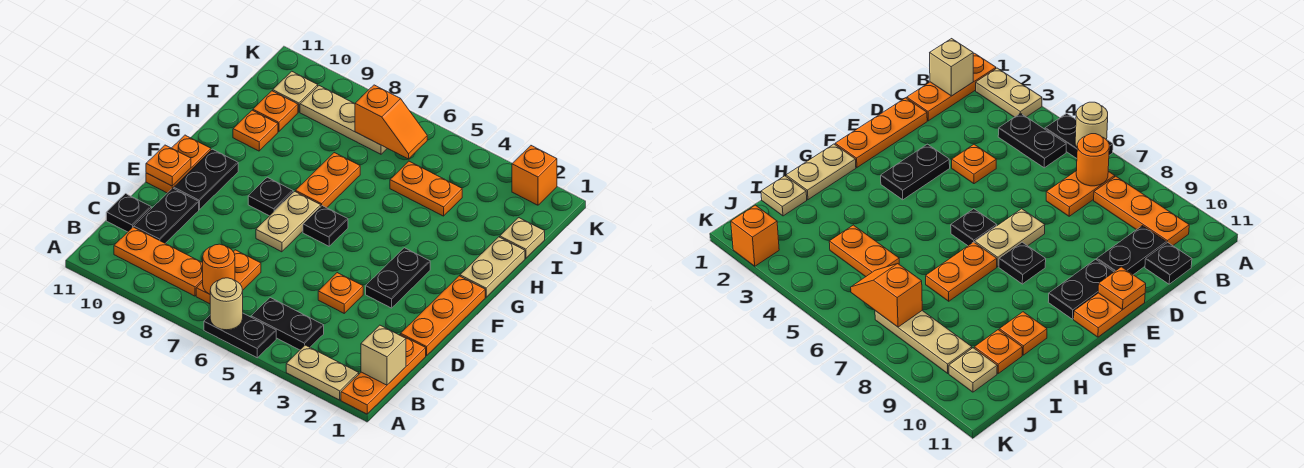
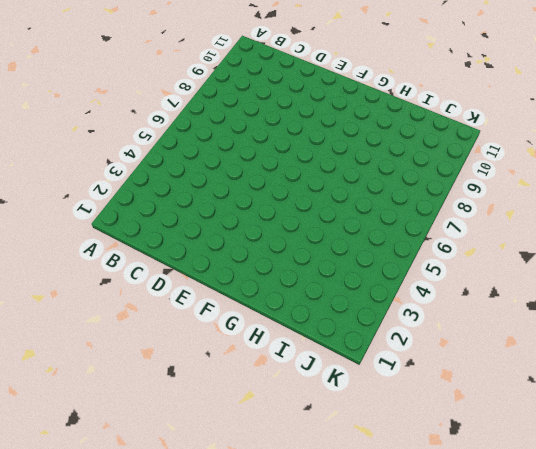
none -> orange plate A1:C1 level 1
none -> tan plate A2:A3 level 1
none -> black plate A5:A6 level 1
none -> black plate B4:B5 level 1

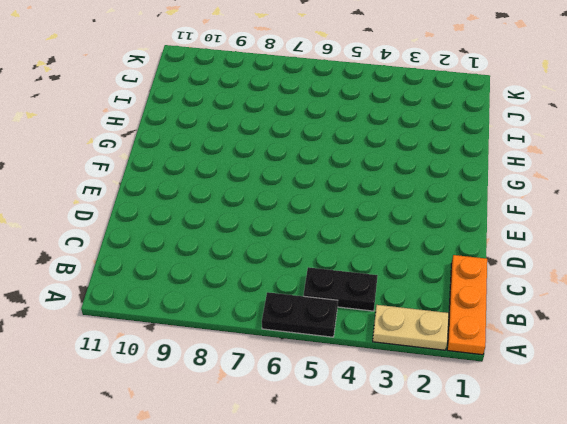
none -> orange plate B7:C7 level 1
none -> orange plate B8:B10 level 1
none -> black plate C10:D10 level 1
none -> black plate C11 level 1

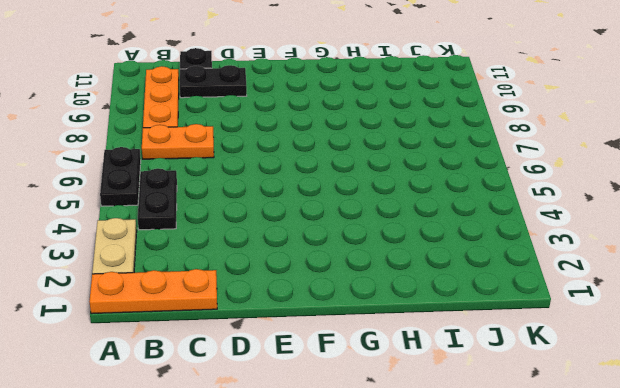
none -> orange plate D1:F1 level 1
none -> orange plate D4 level 1
none -> black plate E3:F3 level 1
none -> tan plate E7:F7 level 1

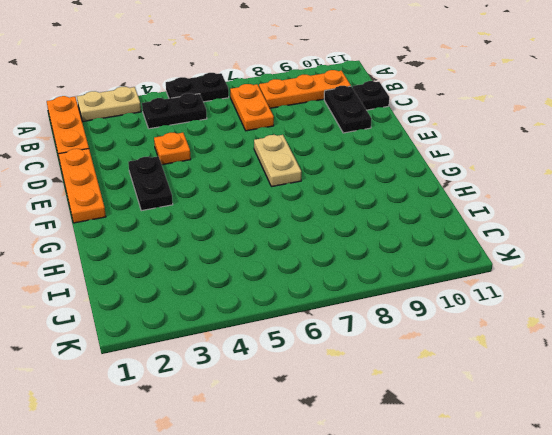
none -> black plate E10:F10 level 1
none -> orange plate E11:F11 level 1
none -> black plate F6 level 1
none -> black plate F8 level 1

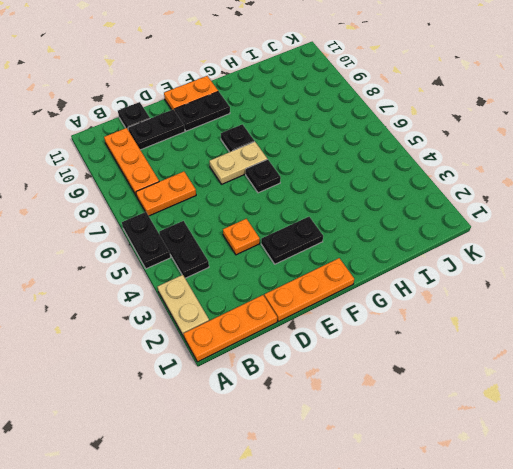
none -> tan plate G1:H1 level 1
none -> orange plate G7:H7 level 1
none -> orange plate H10 level 1
none -> tan plate I1 level 1

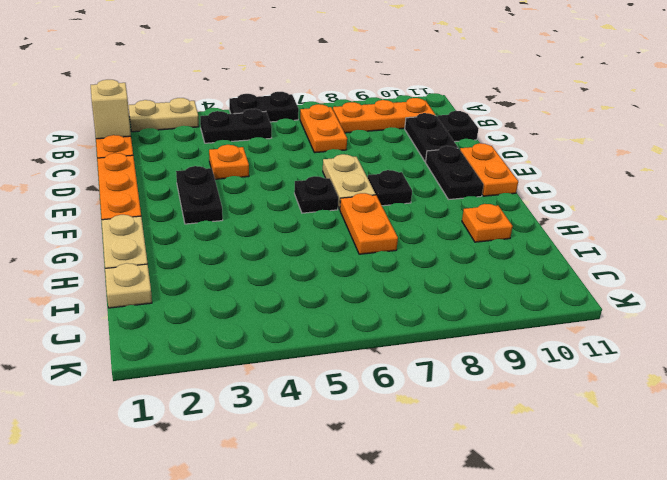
none -> orange plate I4:I5 level 1
none -> orange plate I10 level 1
none -> tan plate J7:J9 level 1
none -> tan plate J10 level 1

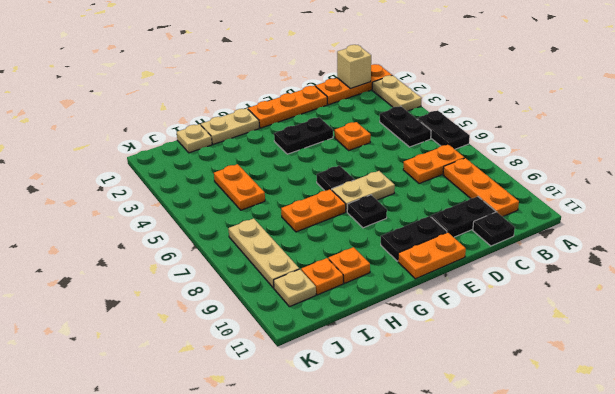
none -> orange brick K2 level 1
none -> tan round brick A6 level 2
none -> orange round brick B7 level 2
none -> orange plate E11 level 2

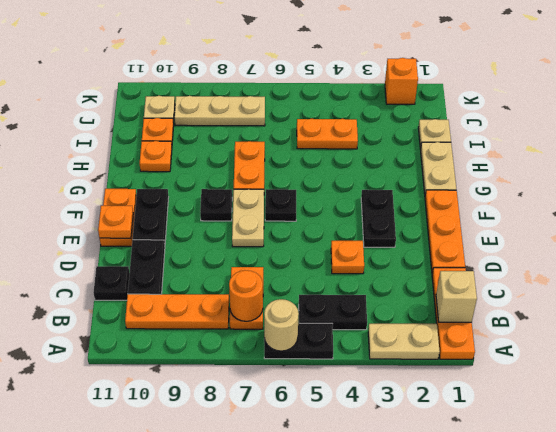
none -> orange slope J6:J7 level 2 top 7

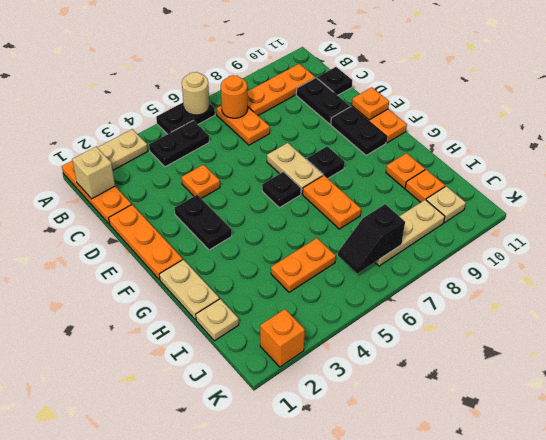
black slope J6:J7 level 2 top 7 -> orange slope J6:J7 level 2 top 7

